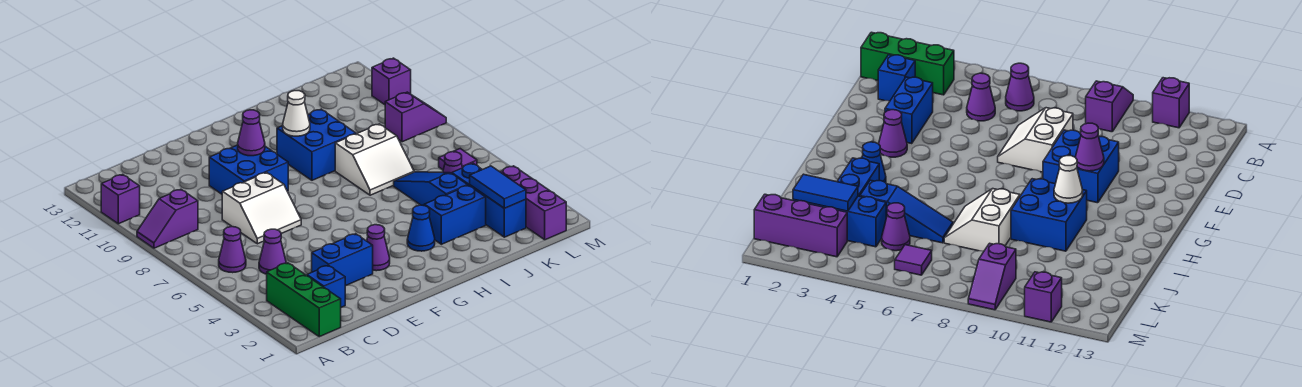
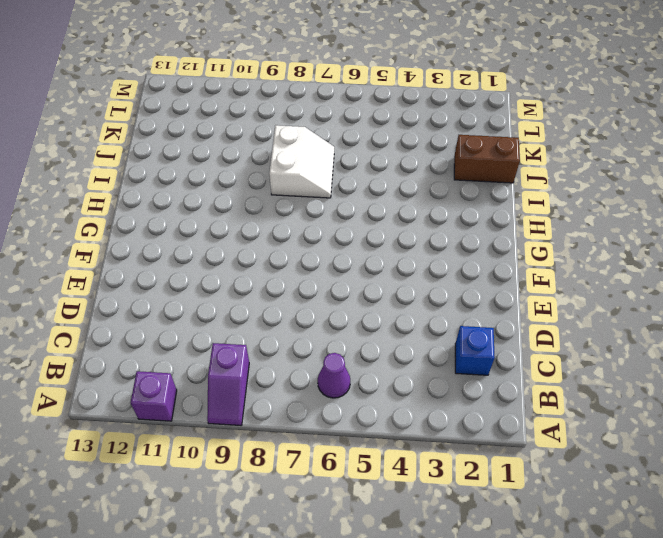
brown brick J1:J2 level 1 -> none
none -> green brick B1:B3 level 1
none -> purple cone C5 level 1
none -> blue brick D3:E3 level 1

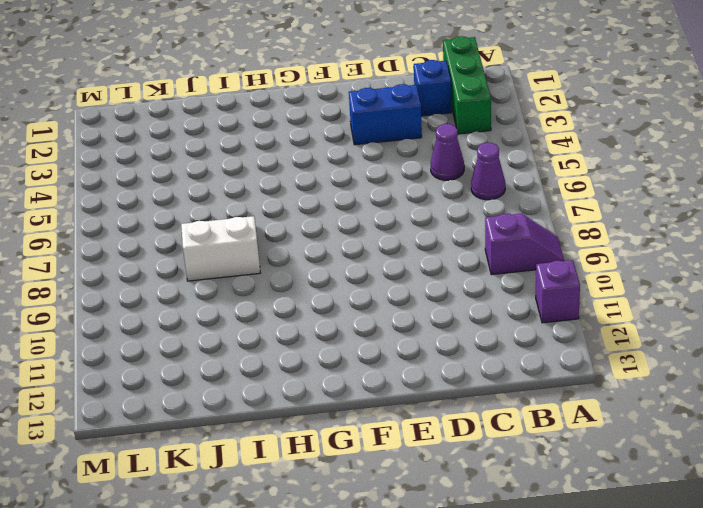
none -> white slope D7:E8 level 1 top 8
none -> blue brick E9:F10 level 1
none -> purple cone F3 level 1

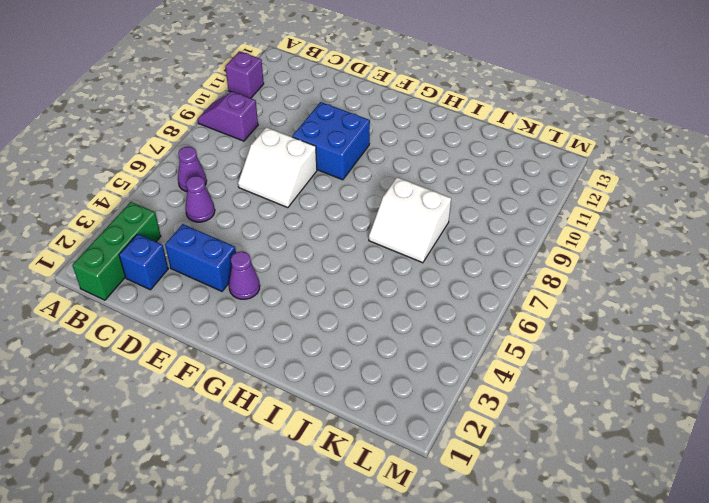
none -> blue cone H3 level 1
none -> blue brick H9:I10 level 1
none -> blue brick I3:J3 level 1

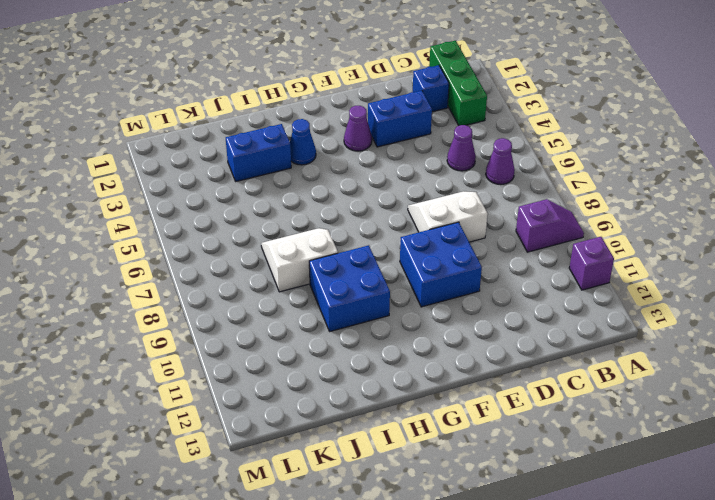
none -> blue slope J4:J6 level 1 top 4
none -> blue brick K2:K4 level 1
none -> purple cone K5 level 1

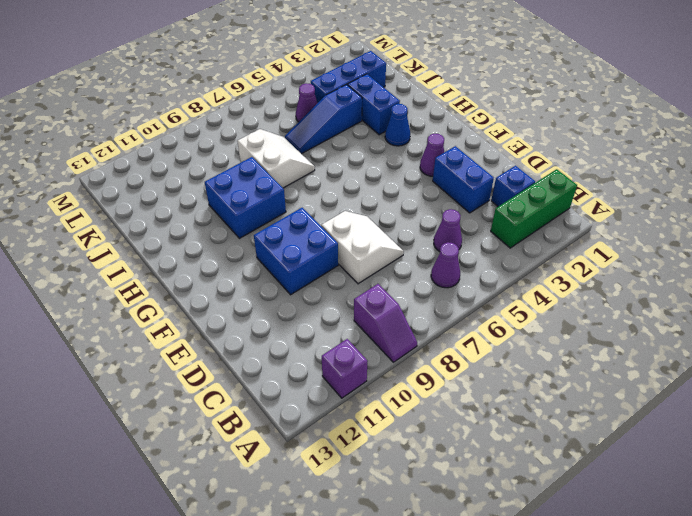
none -> purple brick L1:L3 level 1
none -> purple tile L6 level 1
none -> purple slope L9:M9 level 1 top L

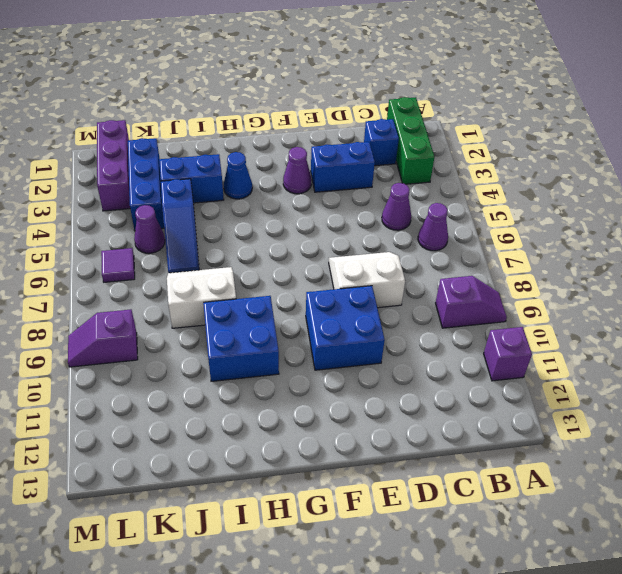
none -> purple brick M11 level 1
none -> purple cone F10 level 2
none -> white cone H10 level 2

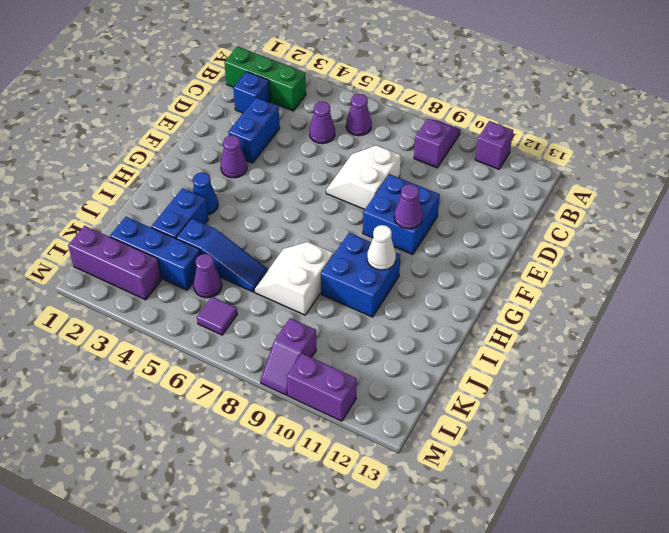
purple brick M10:M11 level 1 -> purple brick M11 level 1
none -> blue tile K2:K3 level 2

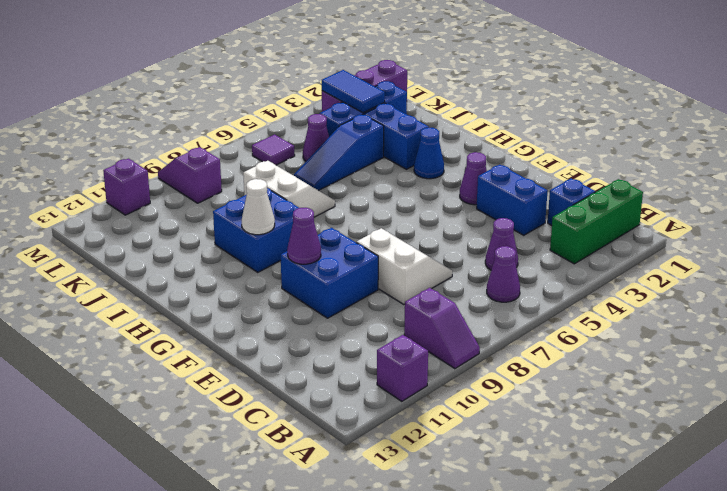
blue tile K3:L3 level 2 -> blue tile K2:K3 level 2

